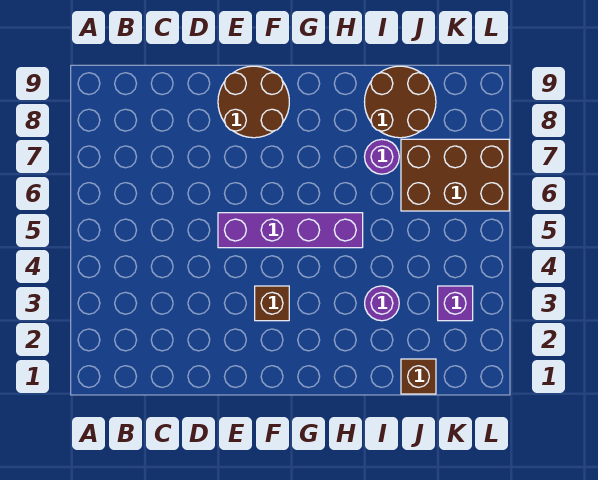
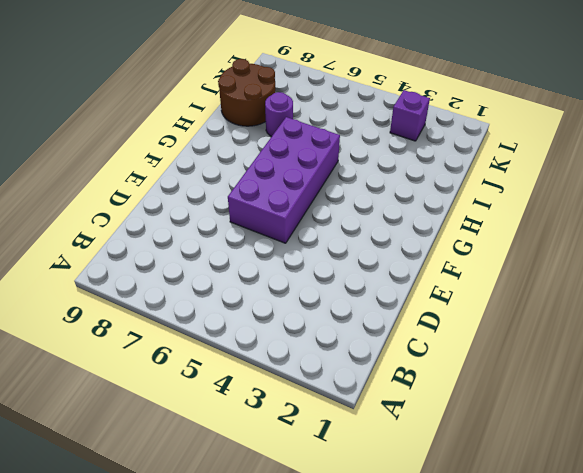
purple brick E5:H6 level 1 -> purple brick E5:H5 level 1
none -> brown round brick E8:F9 level 1
none -> brown brick F3 level 1

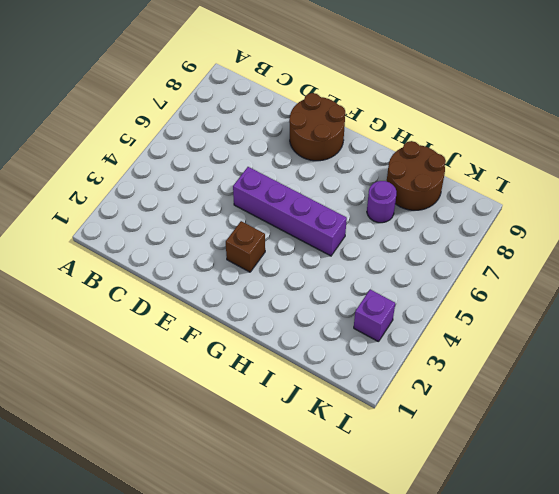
none -> purple round brick I3 level 1
none -> brown brick J1 level 1

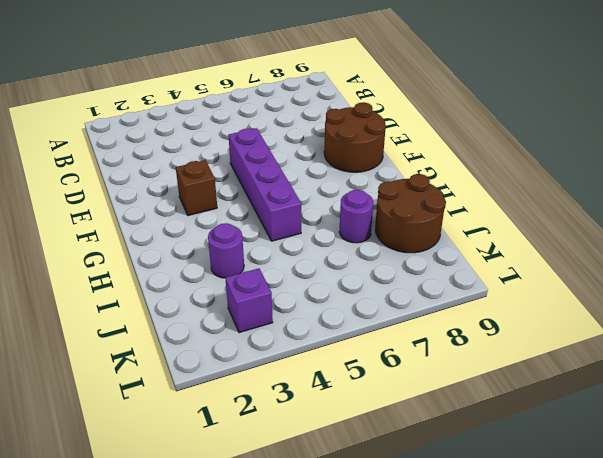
none -> brown brick J1 level 1
none -> brown brick J6:L7 level 1

